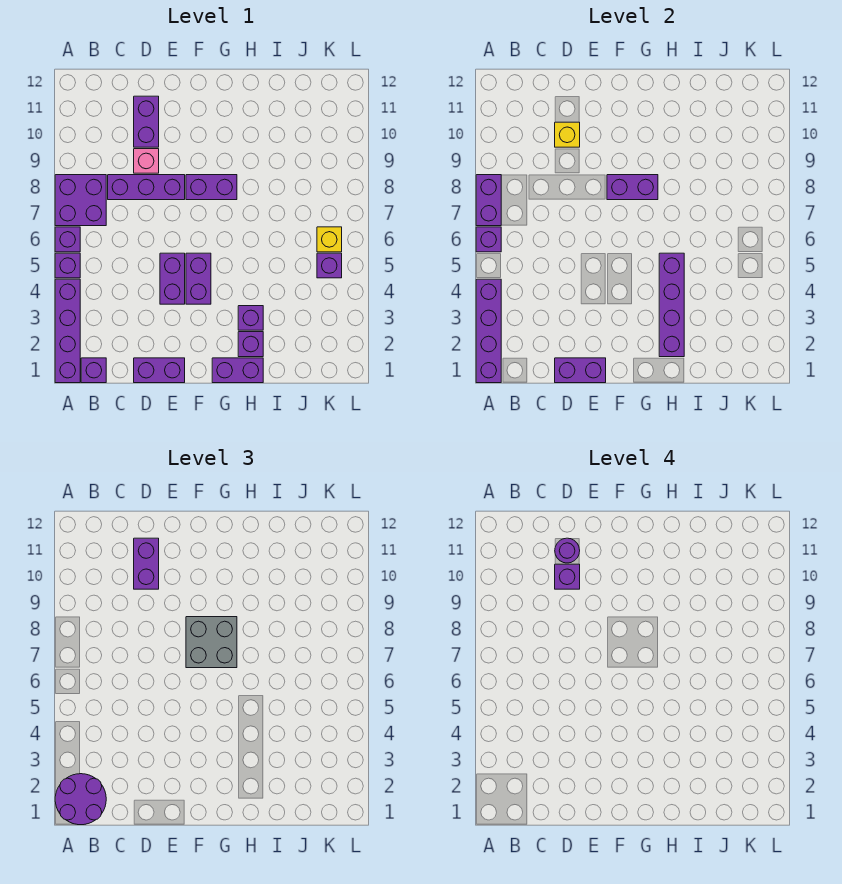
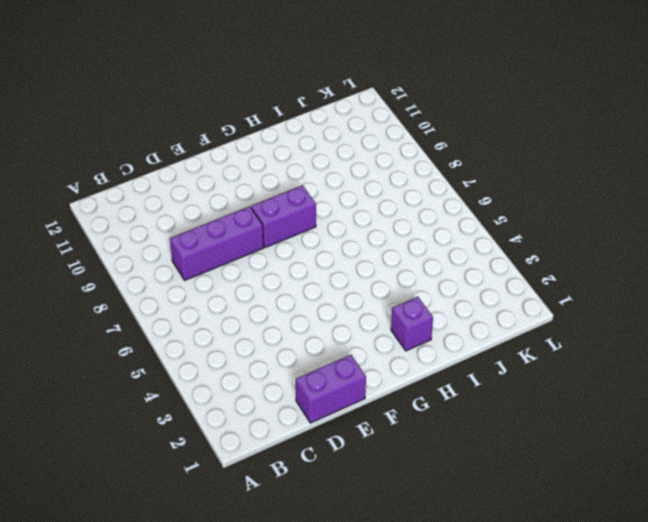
none -> purple brick A1:A4 level 1
none -> purple brick A5 level 1
none -> purple brick A6 level 1

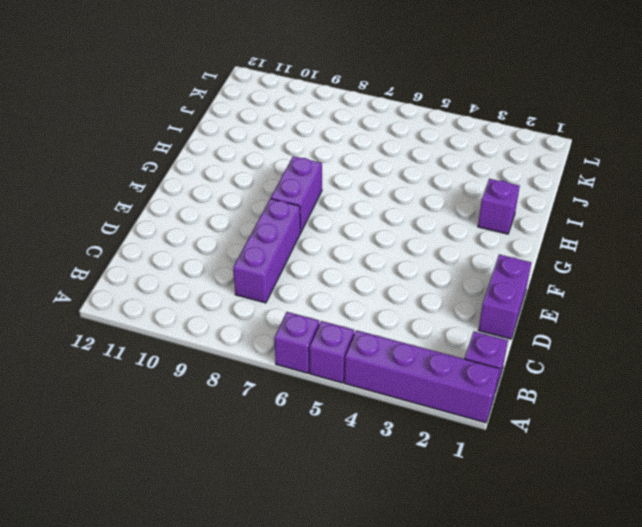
none -> purple brick A7:B8 level 1
none -> pink brick D9 level 1
none -> purple brick D10:D11 level 1

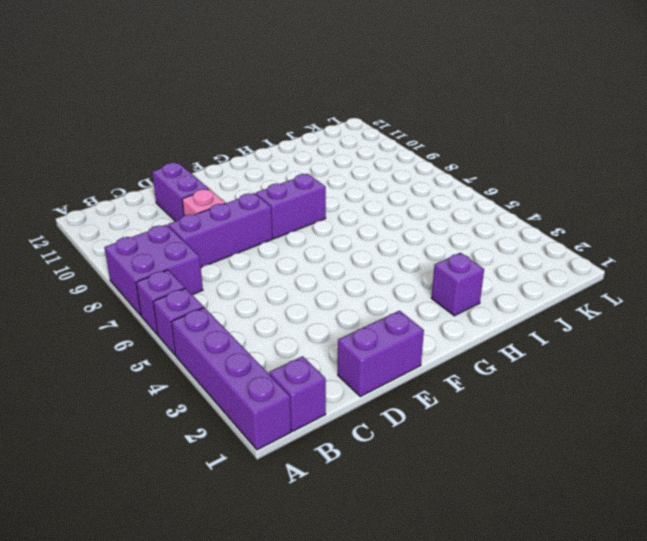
none -> purple brick E4:E5 level 1
none -> purple brick F4:F5 level 1
none -> purple brick G1:H1 level 1

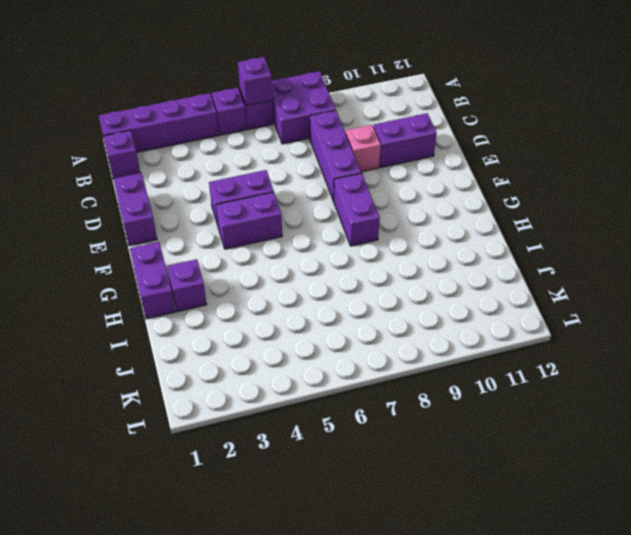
none -> purple brick H3 level 1
none -> purple brick K5 level 1
none -> yellow brick K6 level 1

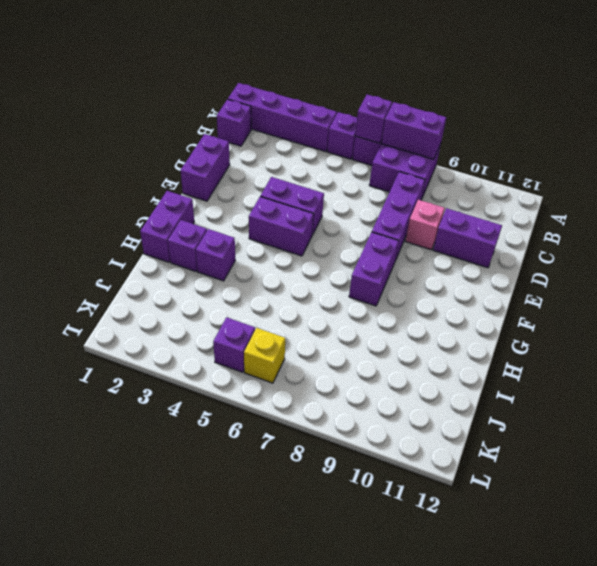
none -> purple brick A1:A4 level 2
none -> purple brick D1:E1 level 2
none -> yellow brick D10 level 2

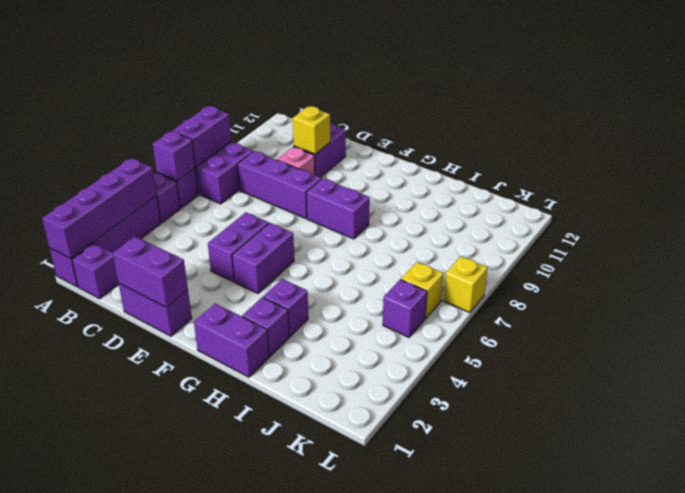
yellow brick L7 level 1 -> none
none -> purple brick F8:G8 level 2
none -> purple brick H2:H5 level 2
none -> purple round brick A1:B2 level 3

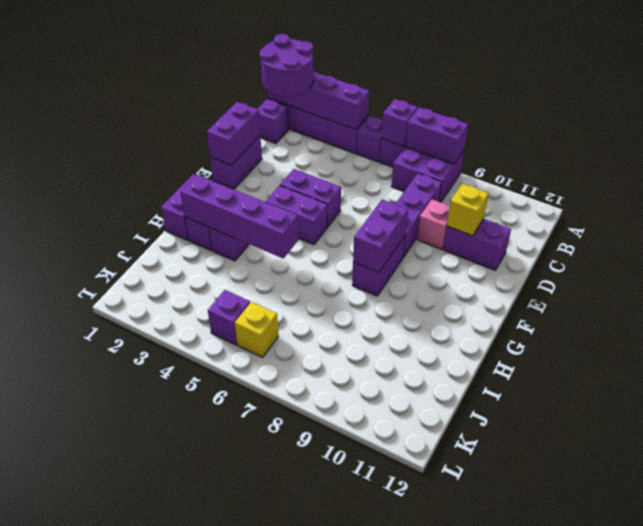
none -> purple brick D10:D11 level 3
none -> grey brick F7:G8 level 3
none -> purple brick D10 level 4

